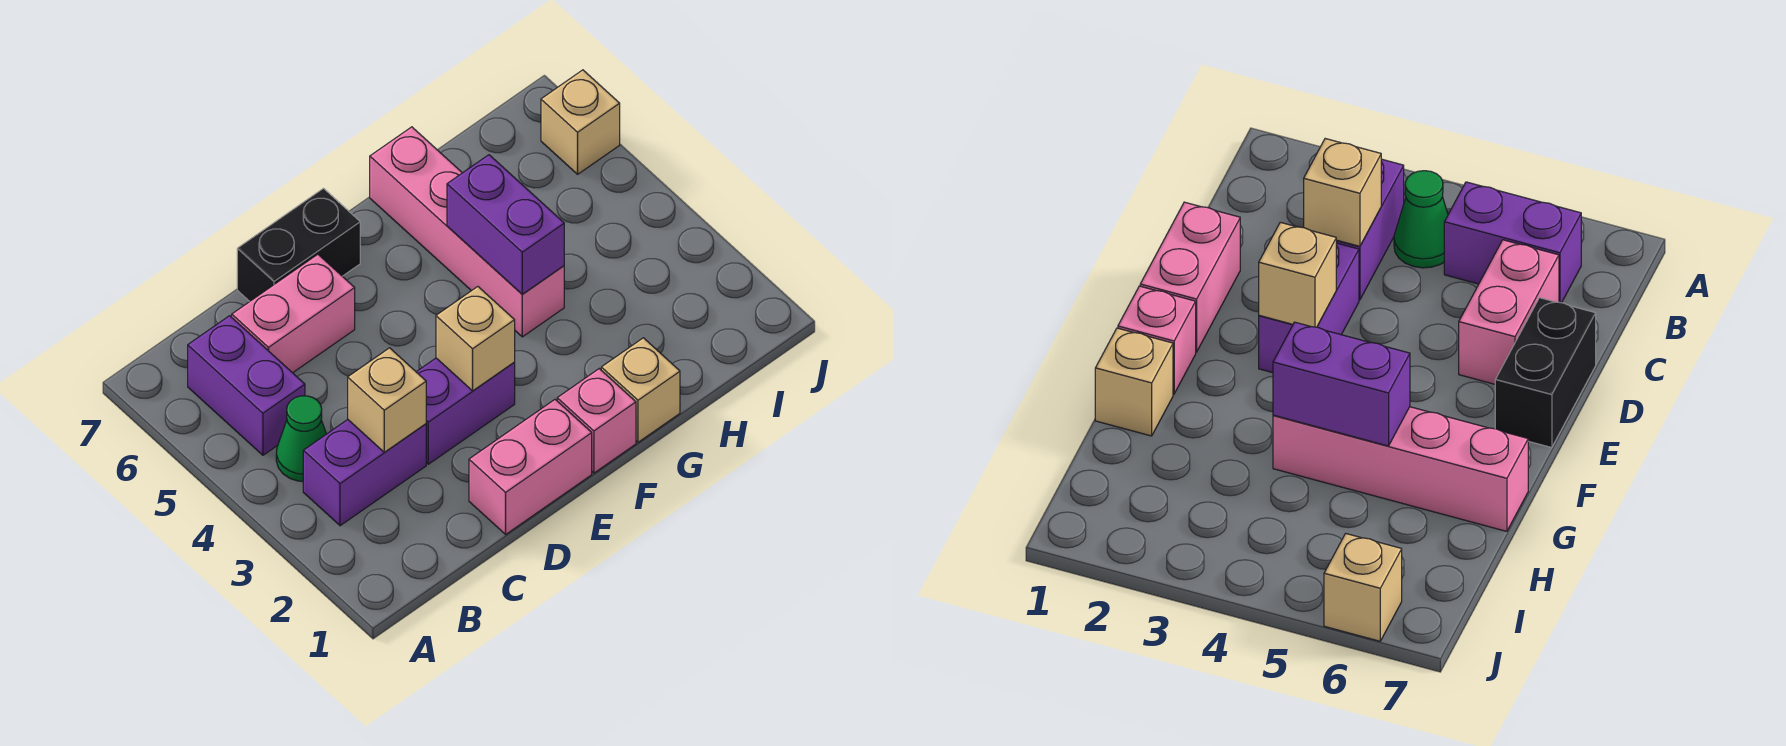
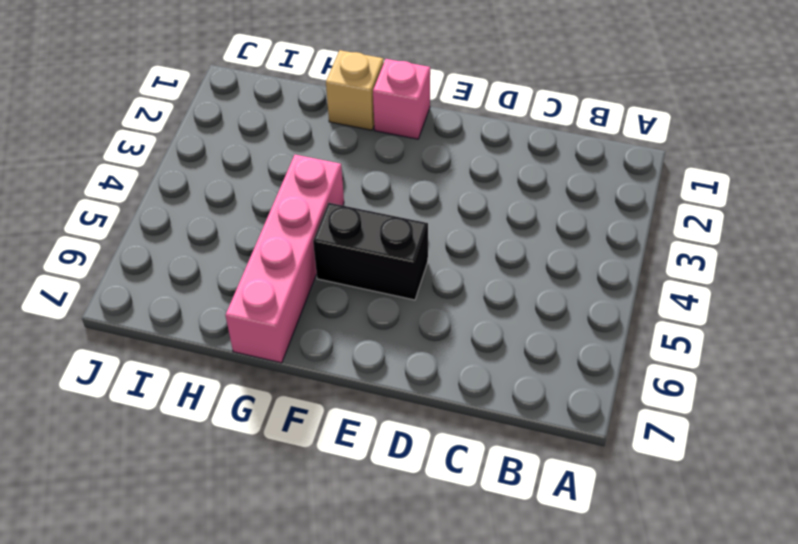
black brick E5:F5 level 1 -> black brick D7:E7 level 1
none -> purple brick B3:C3 level 1
none -> green cone B4 level 1
none -> purple brick B5:B6 level 1

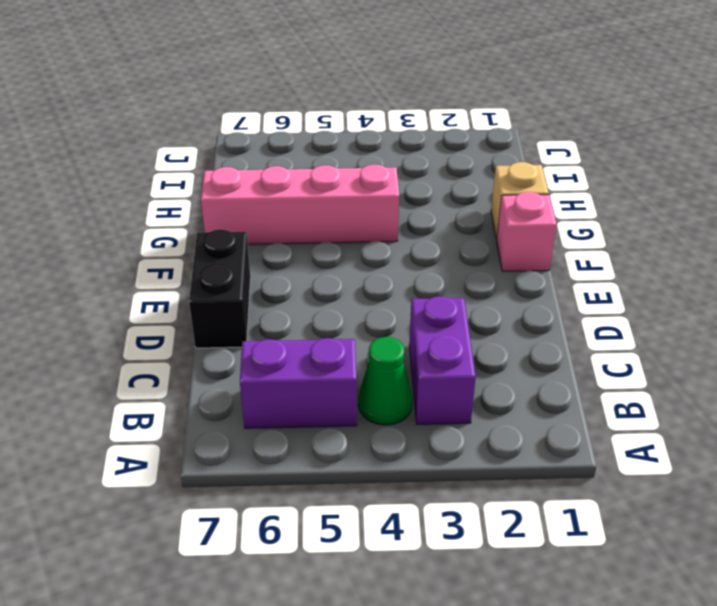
none -> pink brick C6:D6 level 1
none -> pink brick D1:E1 level 1
none -> purple brick D3:E3 level 1

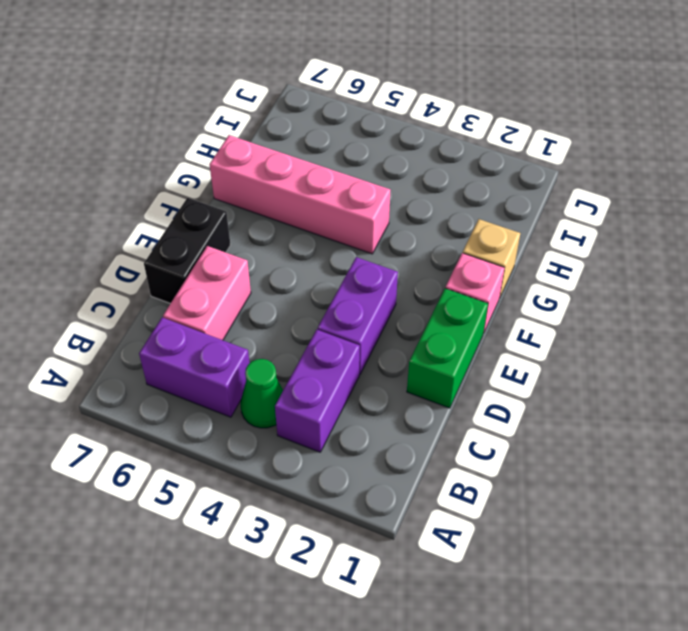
green brick D1:E1 level 1 -> pink brick D1:E1 level 1
none -> tan brick J6 level 1
none -> tan brick C3 level 2
none -> tan brick E3 level 2

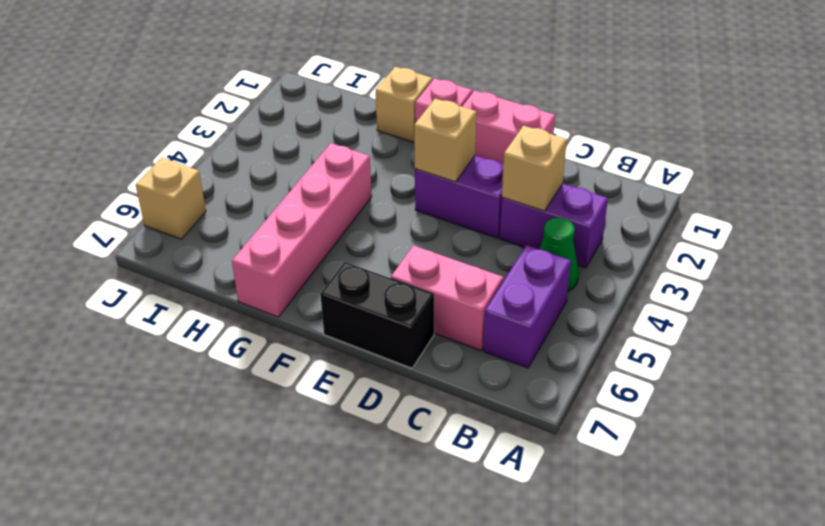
none -> purple brick G4:G5 level 2

